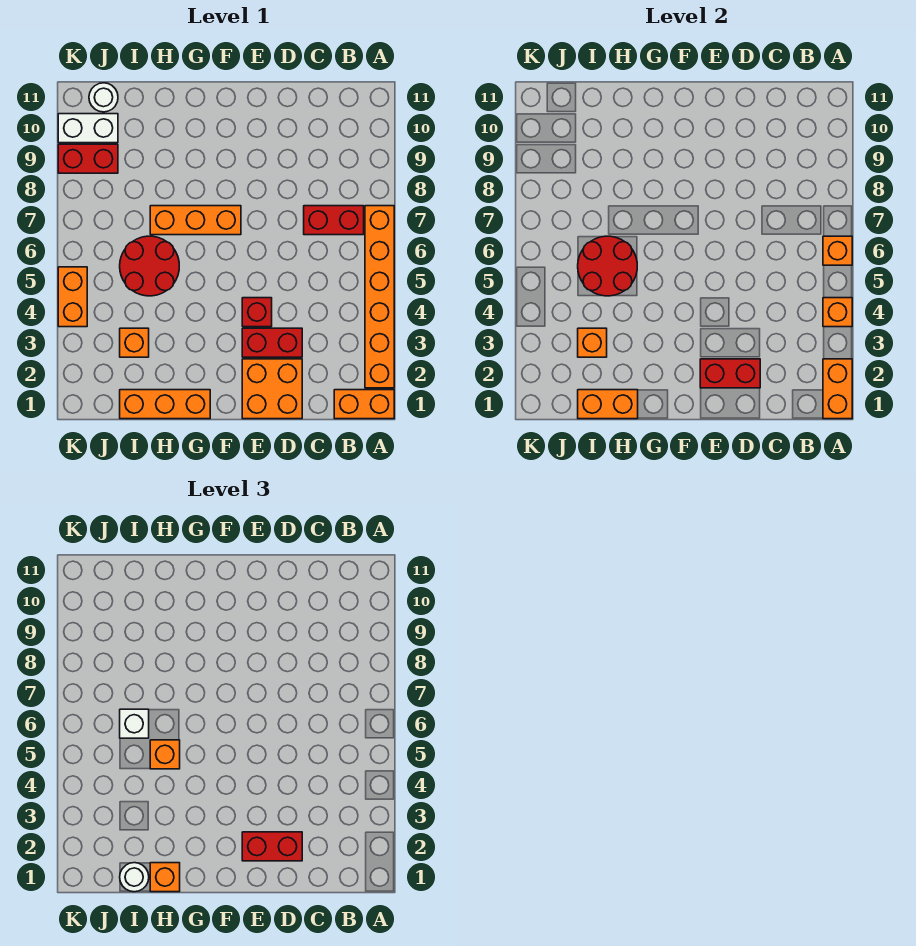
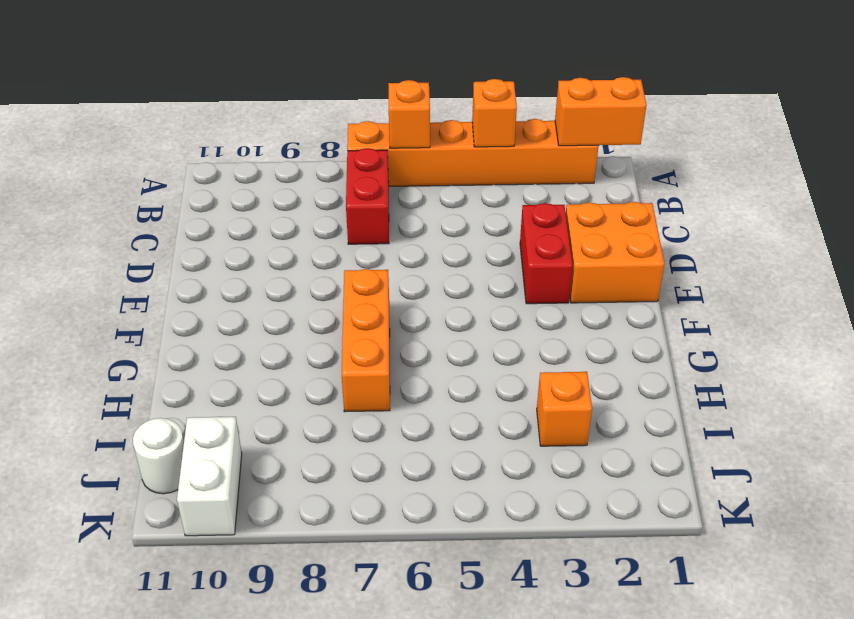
none -> orange brick A1:B1 level 1
none -> red brick E4 level 1
none -> orange brick G1:I1 level 1

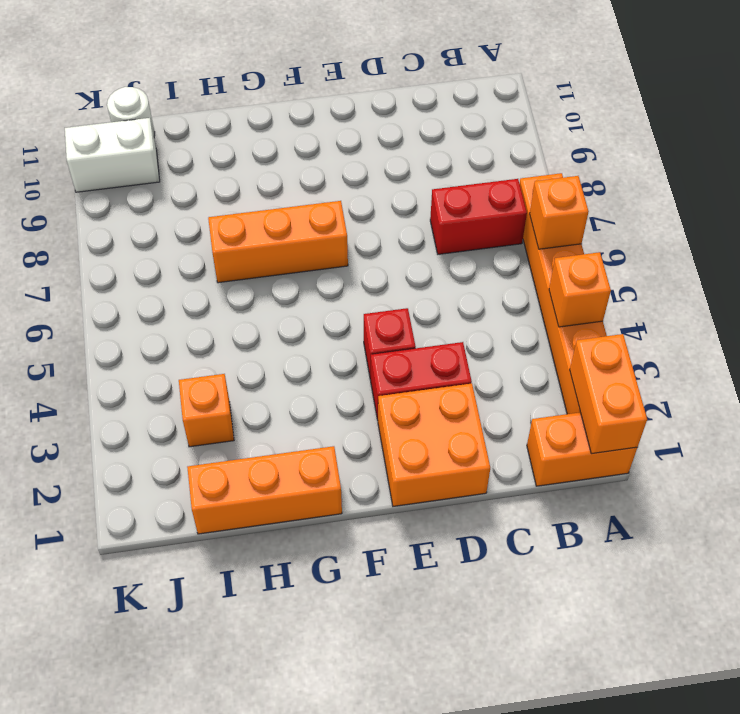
none -> red round brick H5:I6 level 1
none -> red brick J9:K9 level 1
none -> orange brick K4:K5 level 1

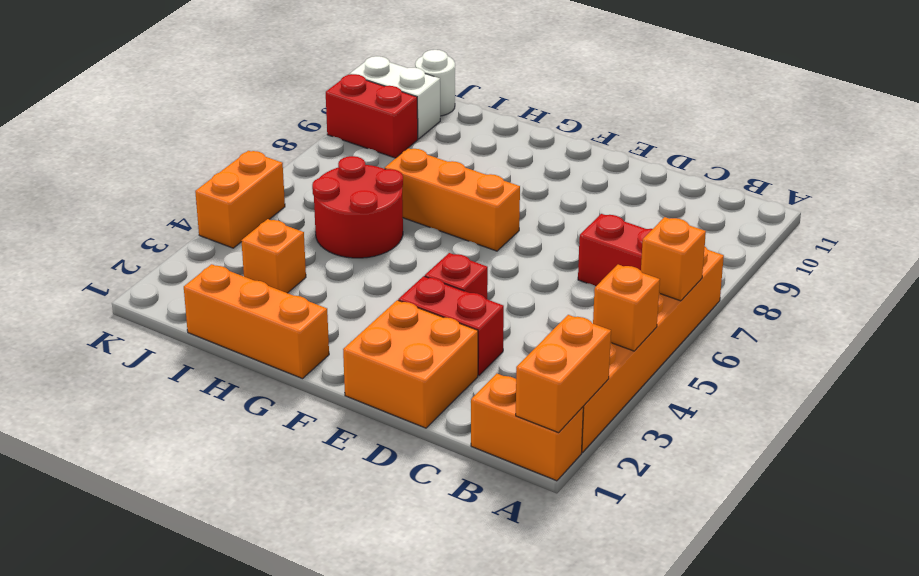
none -> red brick D2:E2 level 2
none -> orange brick H1:I1 level 2
none -> red round brick H5:I6 level 2

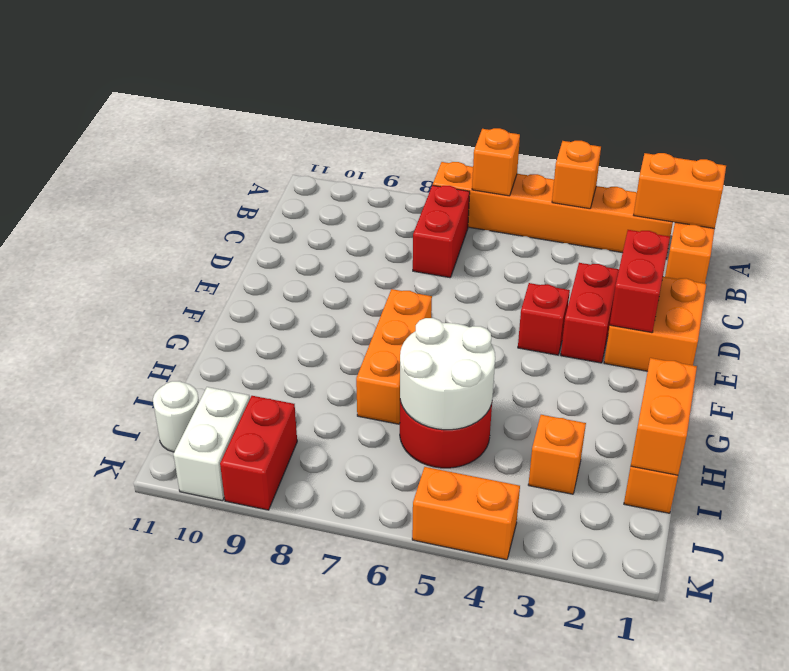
white round brick H5:I6 level 2 -> red round brick H5:I6 level 2
none -> orange brick I3 level 2
none -> red brick D2:E2 level 3
none -> orange brick H1 level 3

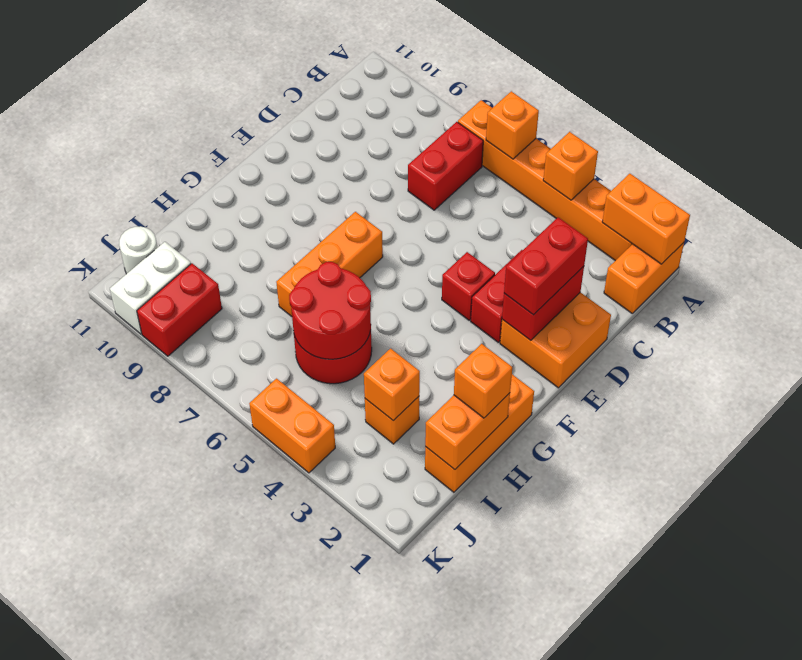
none -> orange brick H5 level 3
none -> white round brick I1 level 3
none -> white brick I6 level 3

